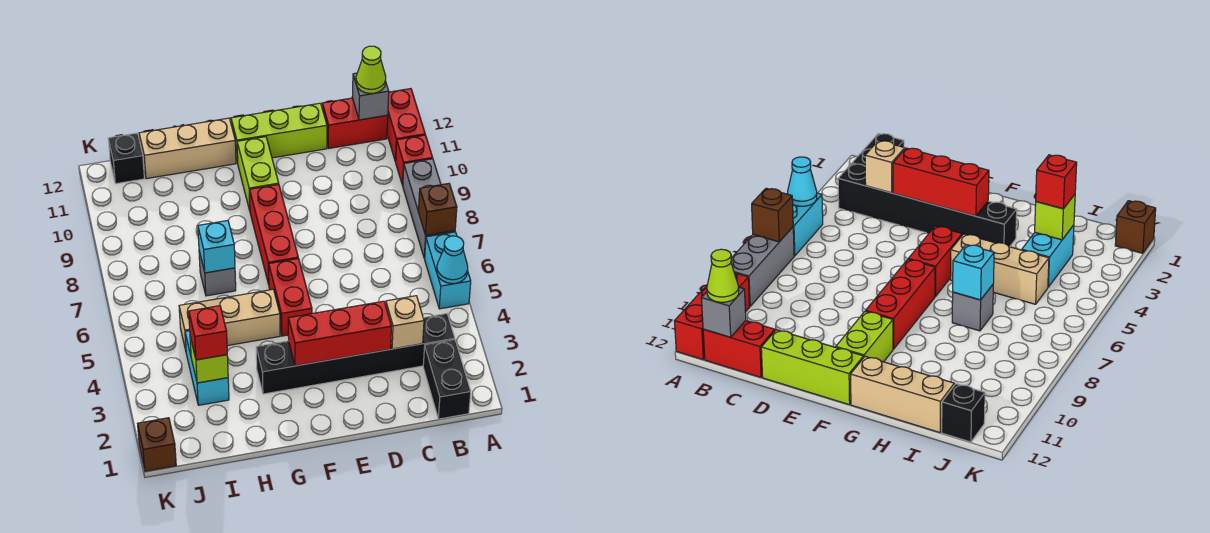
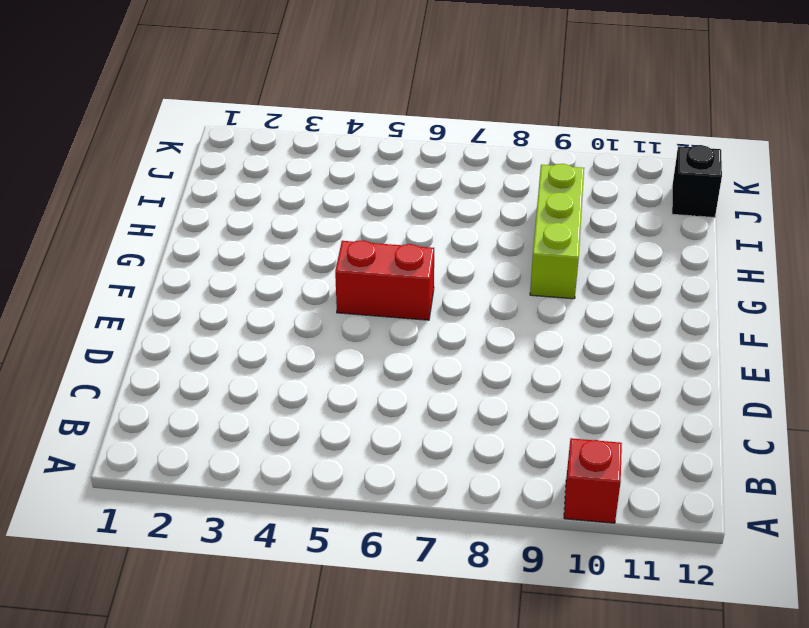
lime brick G9:I9 level 1 -> lime brick D12:F12 level 1
none -> cyan brick A5:A6 level 1
none -> grey brick A7:A9 level 1
none -> red brick A11:A12 level 1

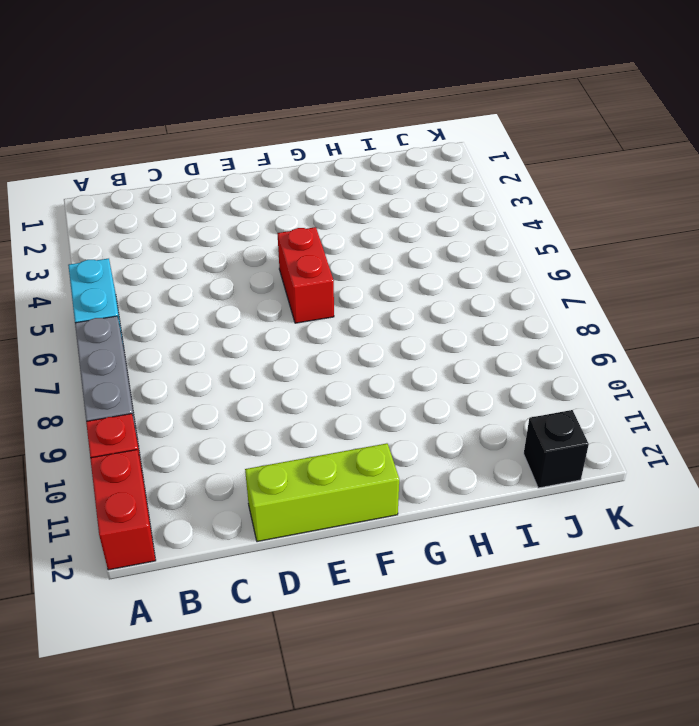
none -> black brick B1:B2 level 1
none -> black brick B3:G3 level 1
none -> red brick B12:C12 level 1

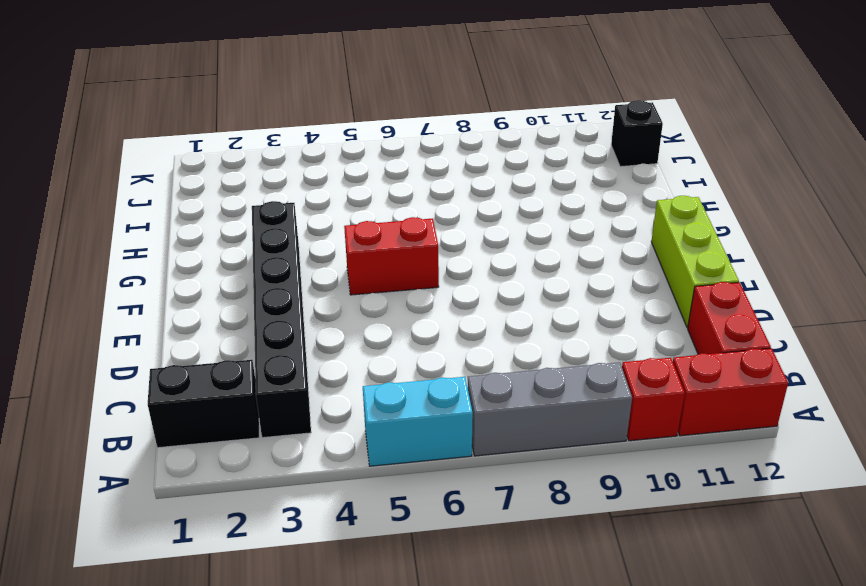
none -> red brick F7:F9 level 1
none -> lime brick F10:F11 level 1
none -> tan brick G5:I5 level 1

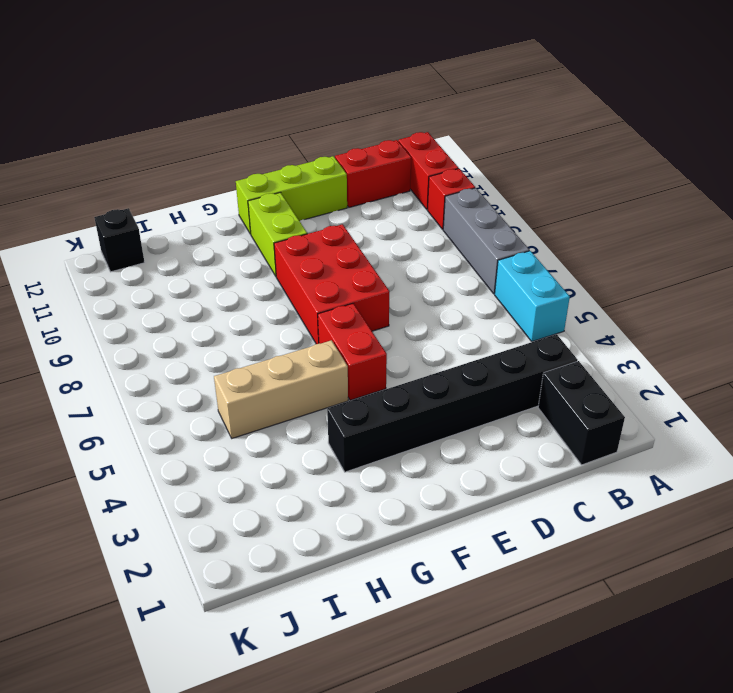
red brick E7:F9 level 1 -> red brick F7:F9 level 1
none -> tan brick G12:I12 level 1
none -> grey brick H7 level 1
none -> cyan brick I3:I4 level 1

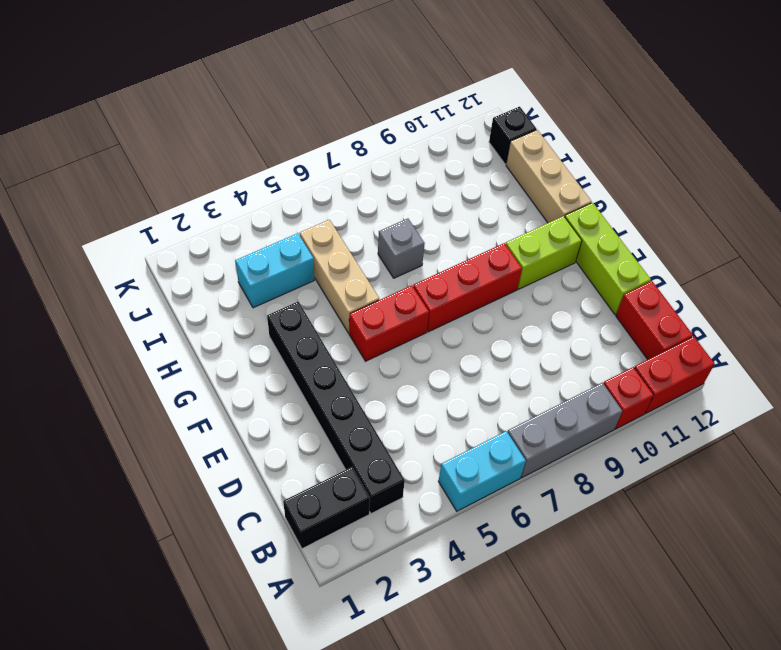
none -> brown brick K1 level 1
none -> cyan cone A5 level 2
none -> brown brick A7 level 2

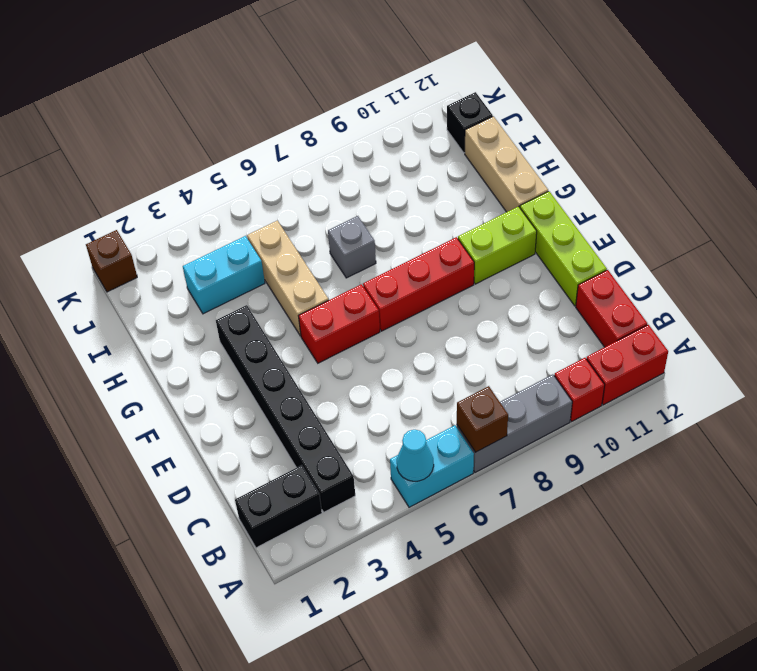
none -> grey brick B12 level 2
none -> tan brick C3 level 2
none -> red brick D3:F3 level 2

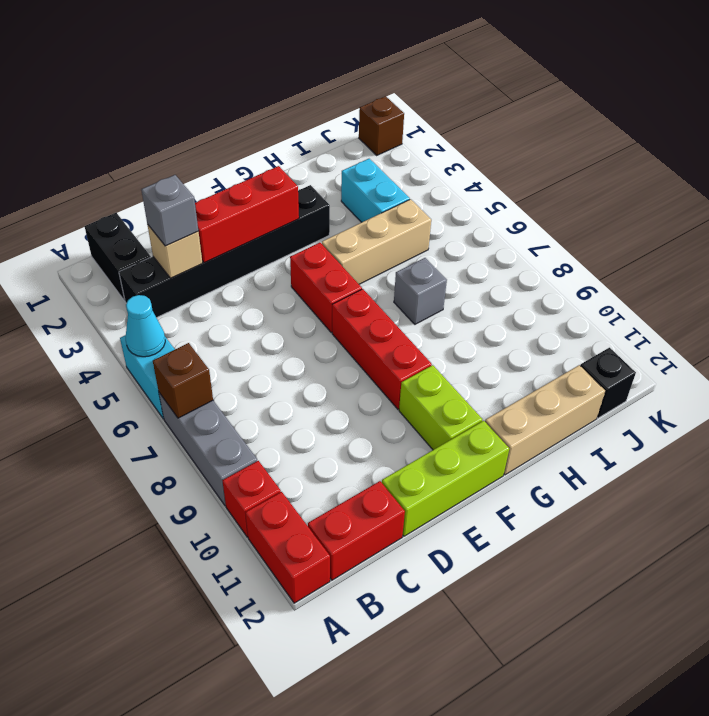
grey brick C3 level 3 -> grey brick B12 level 2
none -> cyan brick H7 level 2
none -> lime brick I3 level 2
none -> lime cone B12 level 3

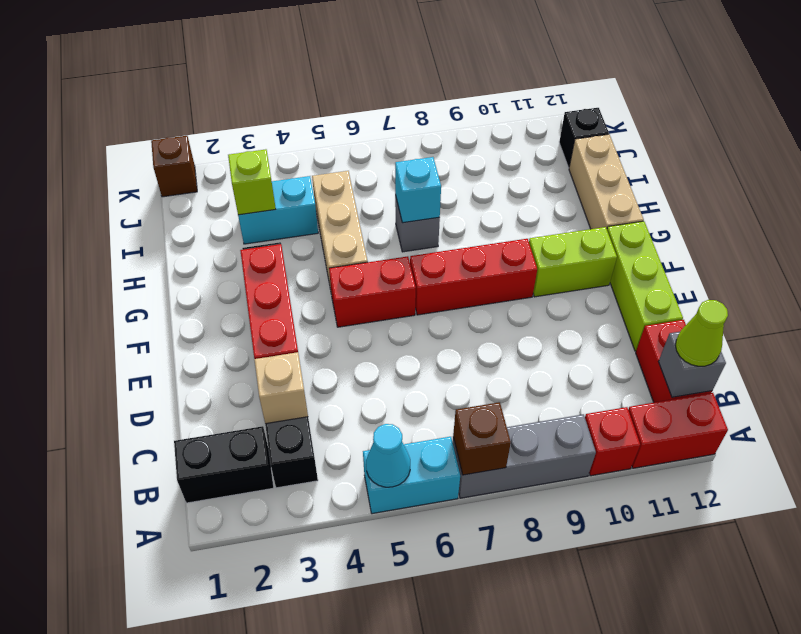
none -> red brick I3 level 3

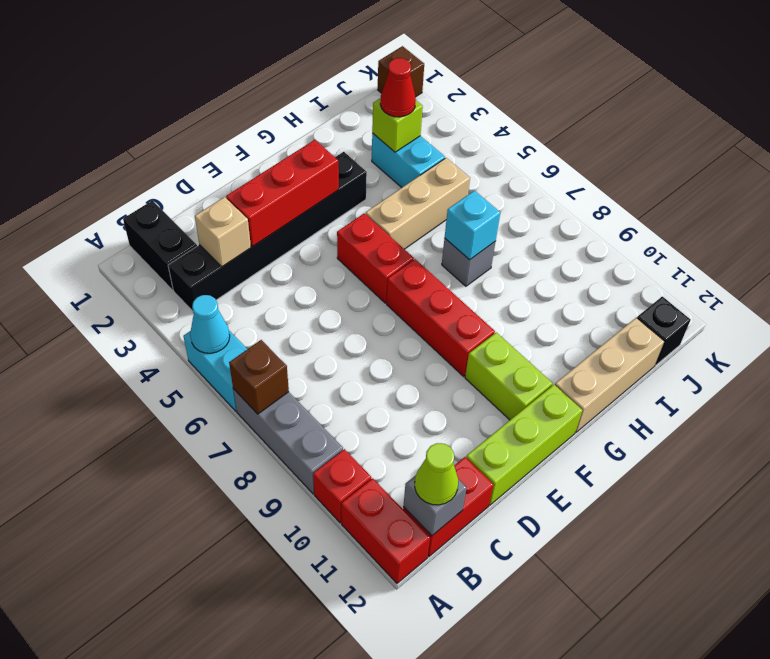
red cone I3 level 3 -> red brick I3 level 3

